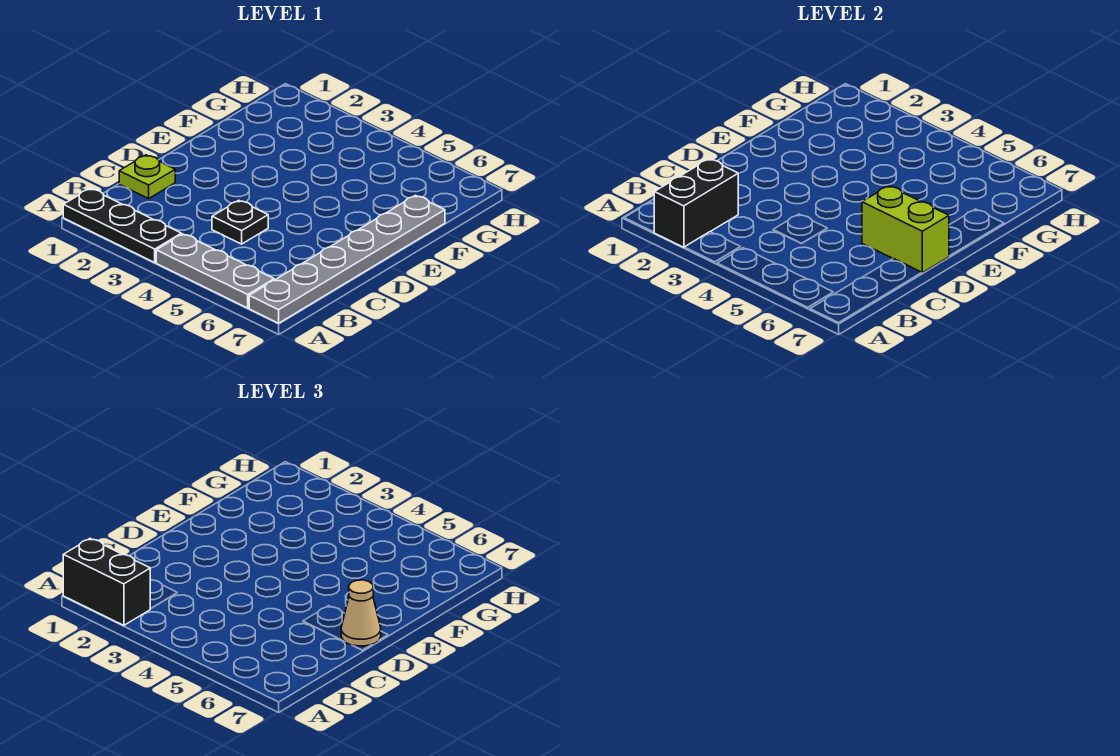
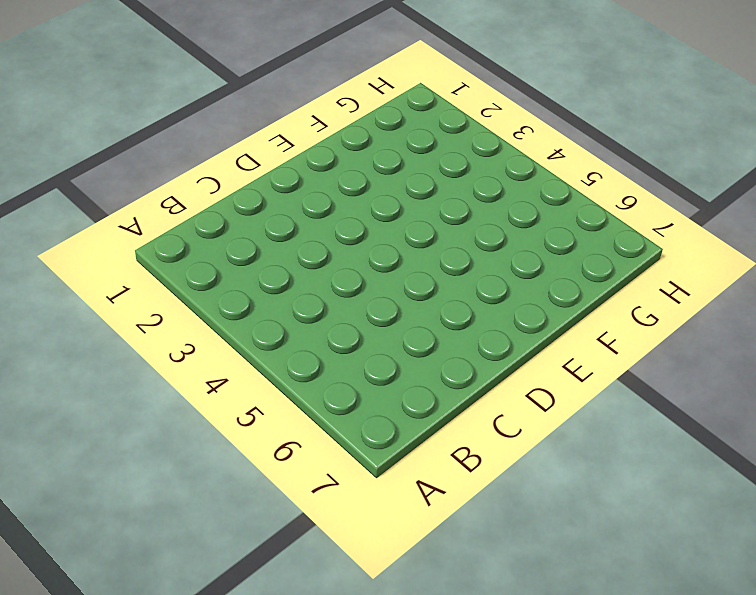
none -> black plate A1:A3 level 1
none -> grey plate A4:A6 level 1

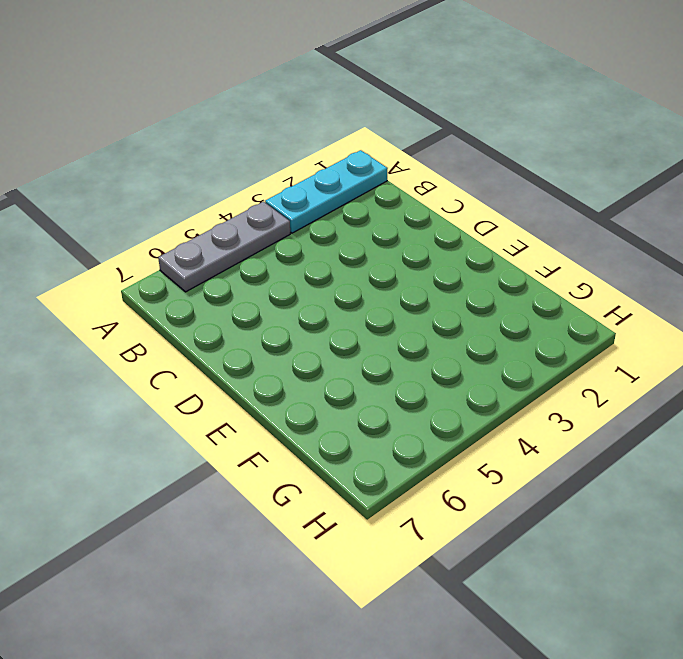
cyan plate A1:A3 level 1 -> black plate A1:A3 level 1
none -> grey plate A7:F7 level 1
none -> lime plate C1 level 1

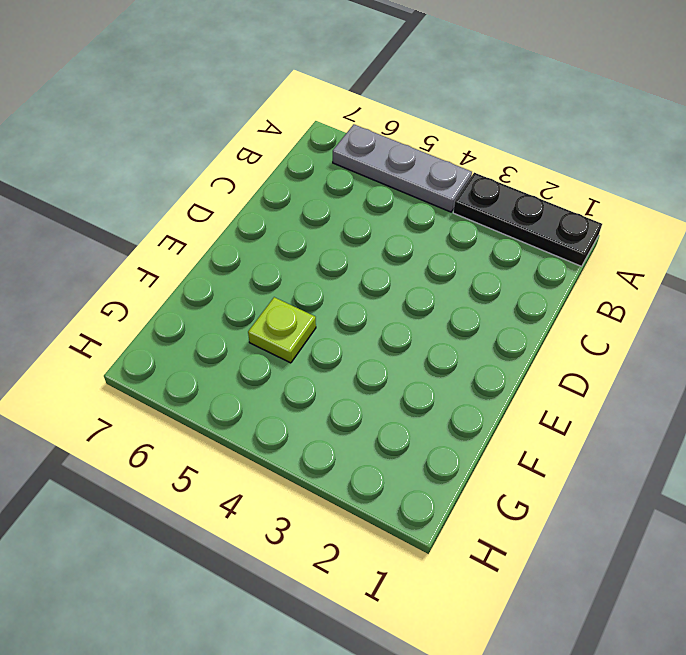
lime plate F5 level 1 -> lime plate C1 level 1
none -> grey plate A7:F7 level 1
none -> black plate C4 level 1

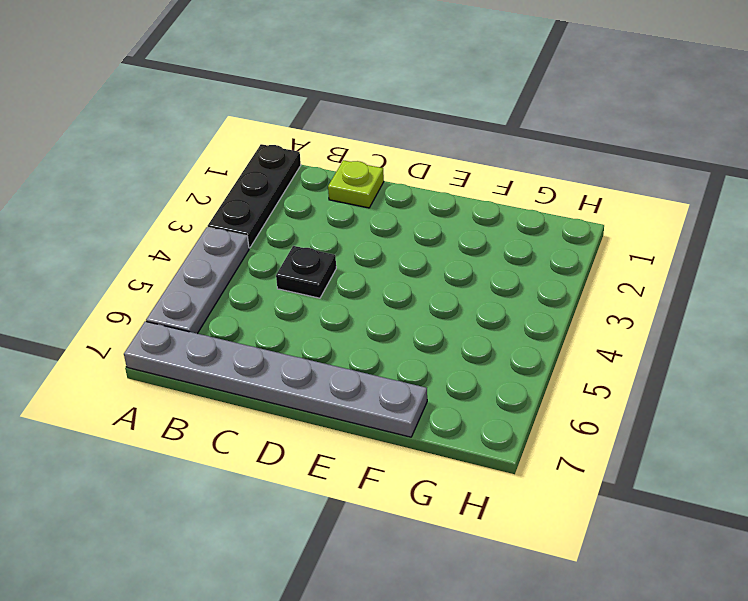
none -> black brick A2:B2 level 2
none -> lime brick D6:D7 level 2

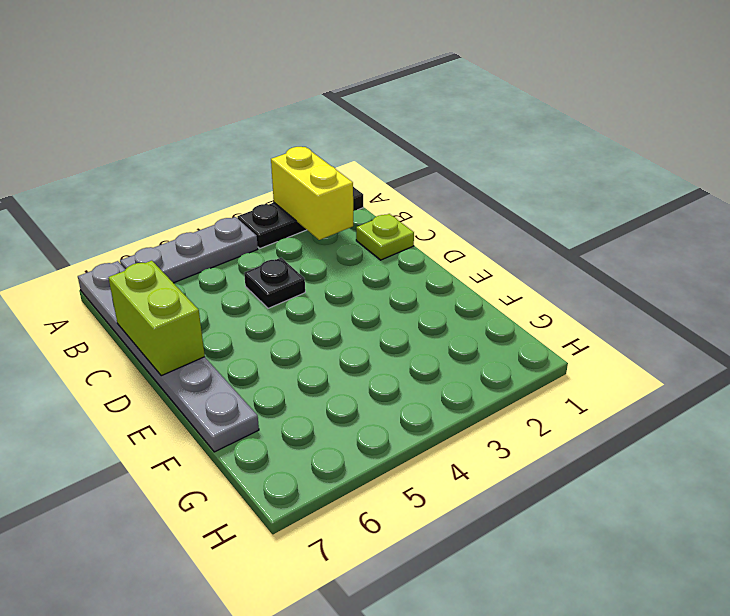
yellow brick A2:B2 level 2 -> black brick A2:B2 level 2
lime brick C7:D7 level 2 -> lime brick D6:D7 level 2
none -> black brick A1:A2 level 3
none -> tan cone D7 level 3

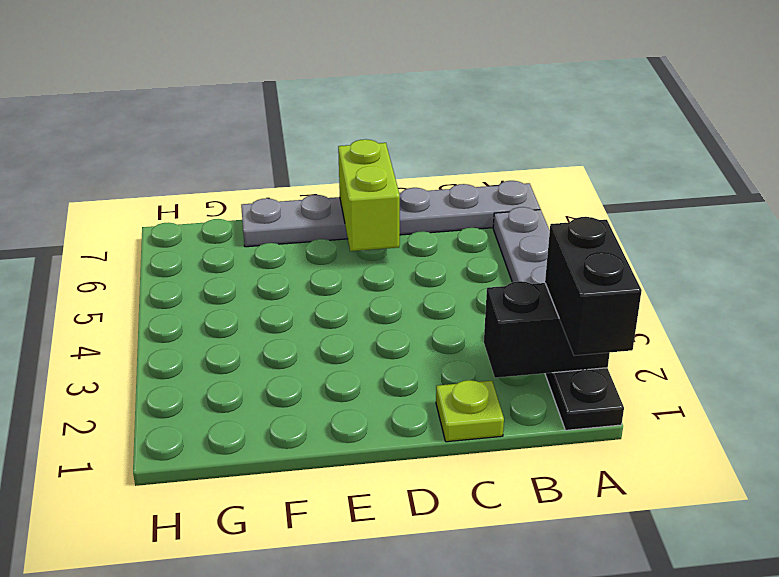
none -> black plate C4 level 1
none -> tan cone D7 level 3

